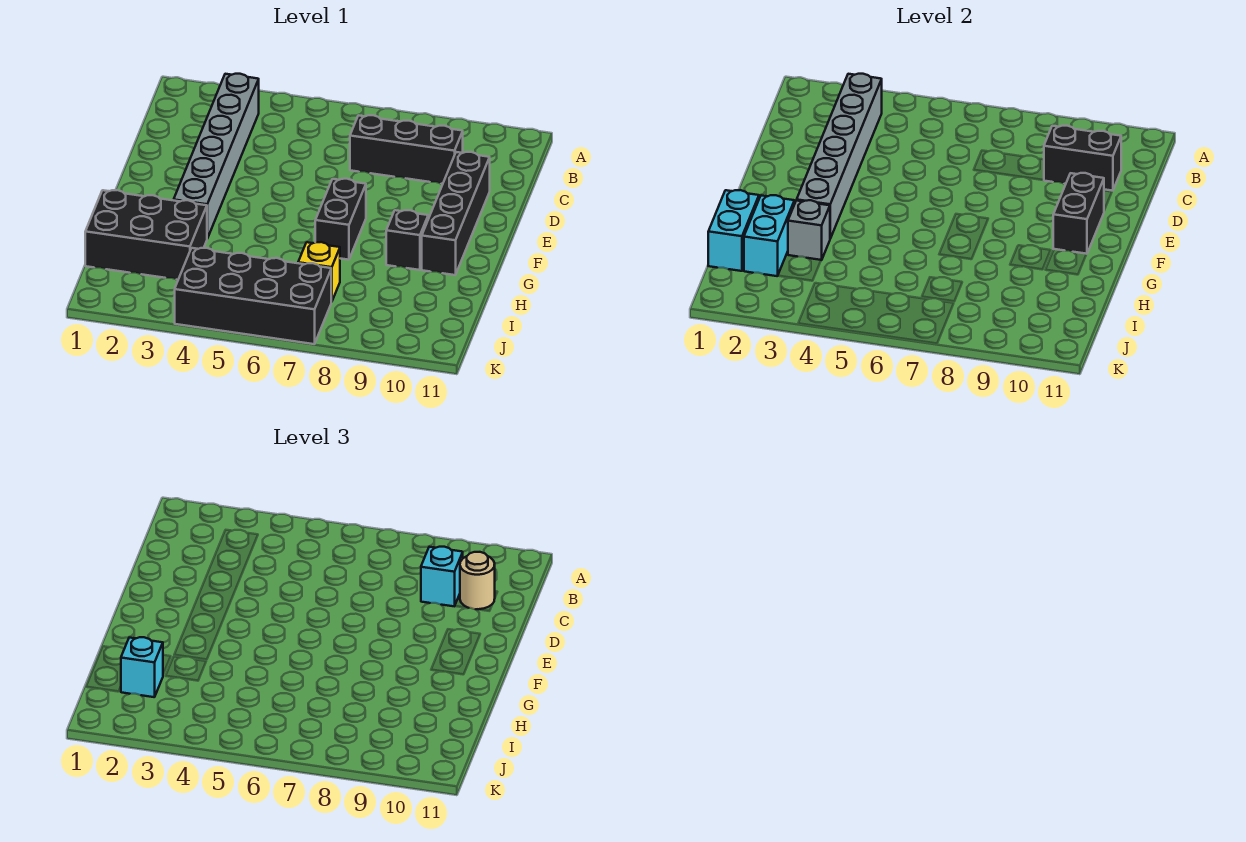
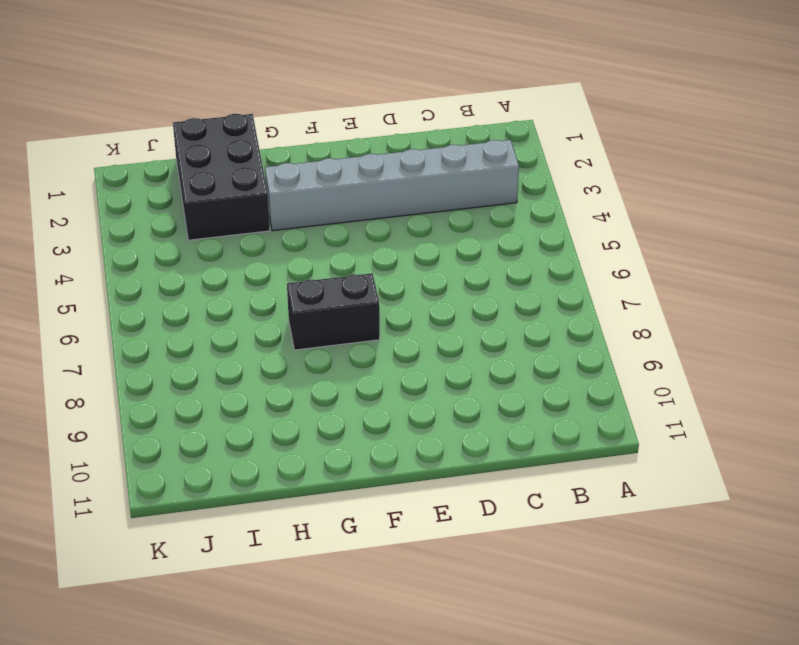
none -> black brick C7:C9 level 1
none -> black brick D10:G10 level 1
none -> black brick G9 level 1

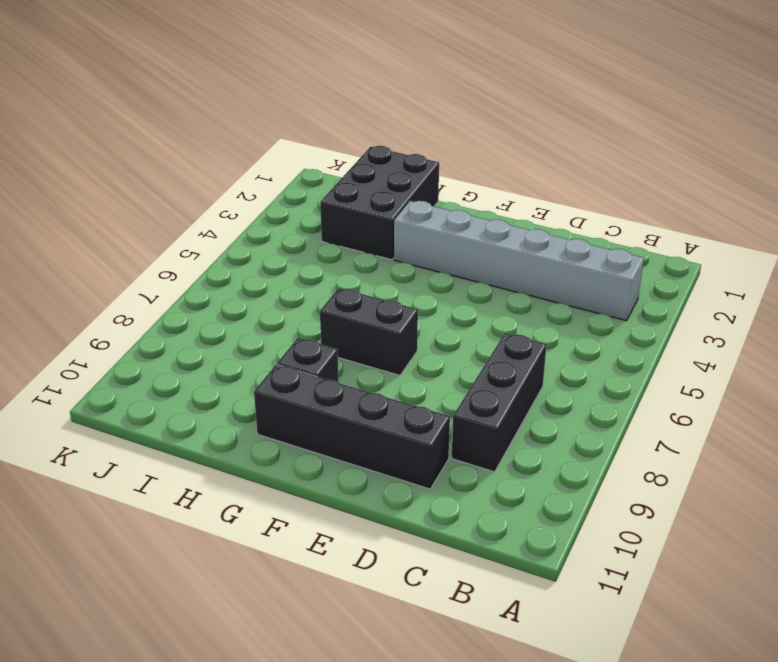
none -> yellow brick I7 level 1
none -> black brick J4:K7 level 1
none -> grey brick B3:G3 level 2

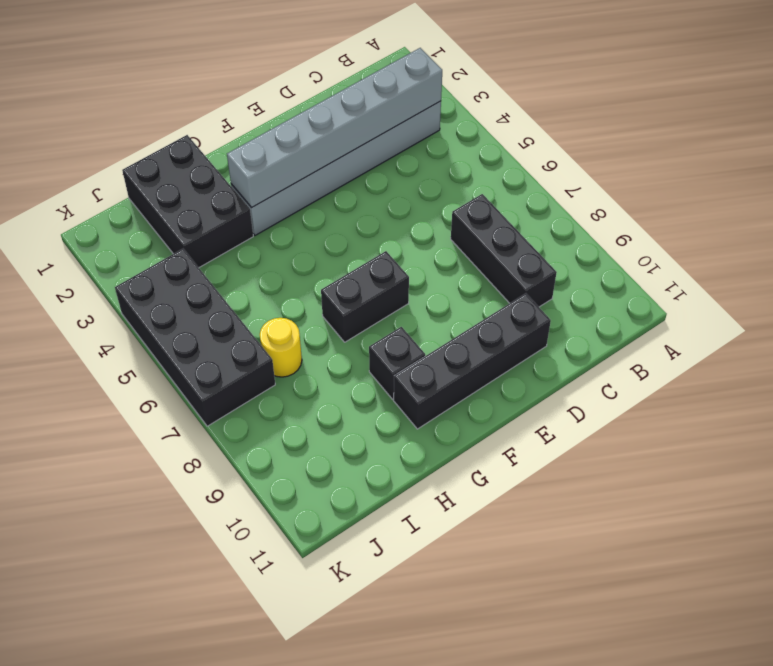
yellow round brick I7 level 1 -> yellow brick I7 level 1
none -> black brick C9:C10 level 2
none -> black brick E10:F10 level 2
none -> cyan brick H1:I1 level 2

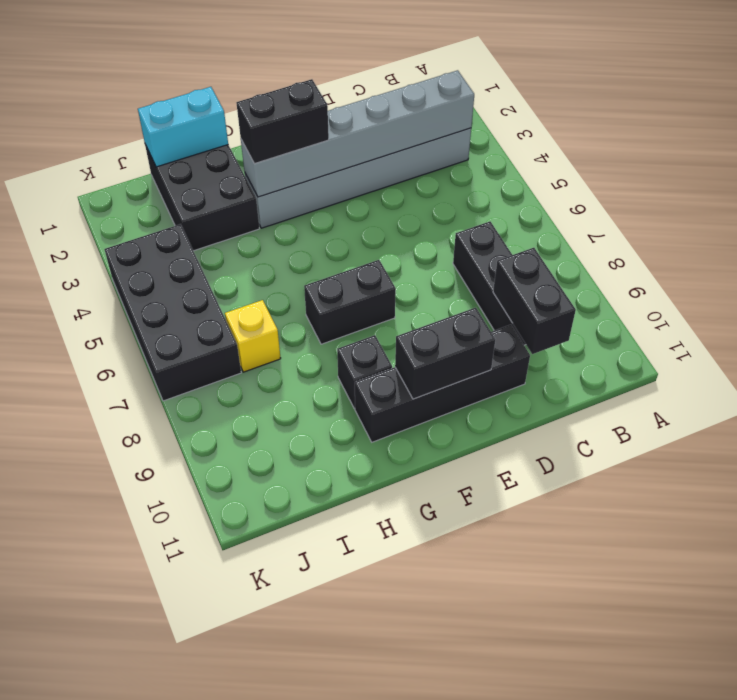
black brick F3:G3 level 3 -> none
none -> cyan brick H2:I2 level 2
none -> grey brick H3 level 2
none -> cyan brick C9 level 3

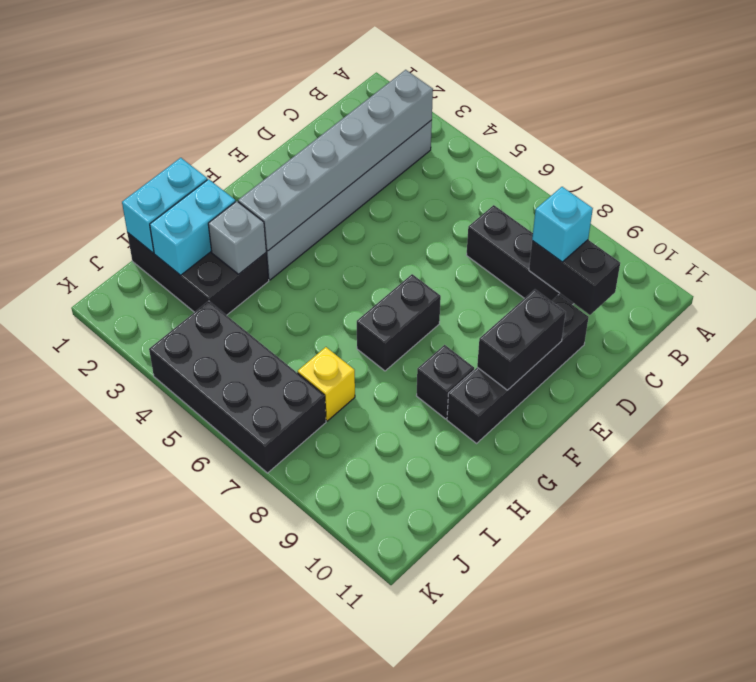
none -> tan round brick C10 level 3
none -> cyan brick I2 level 3

